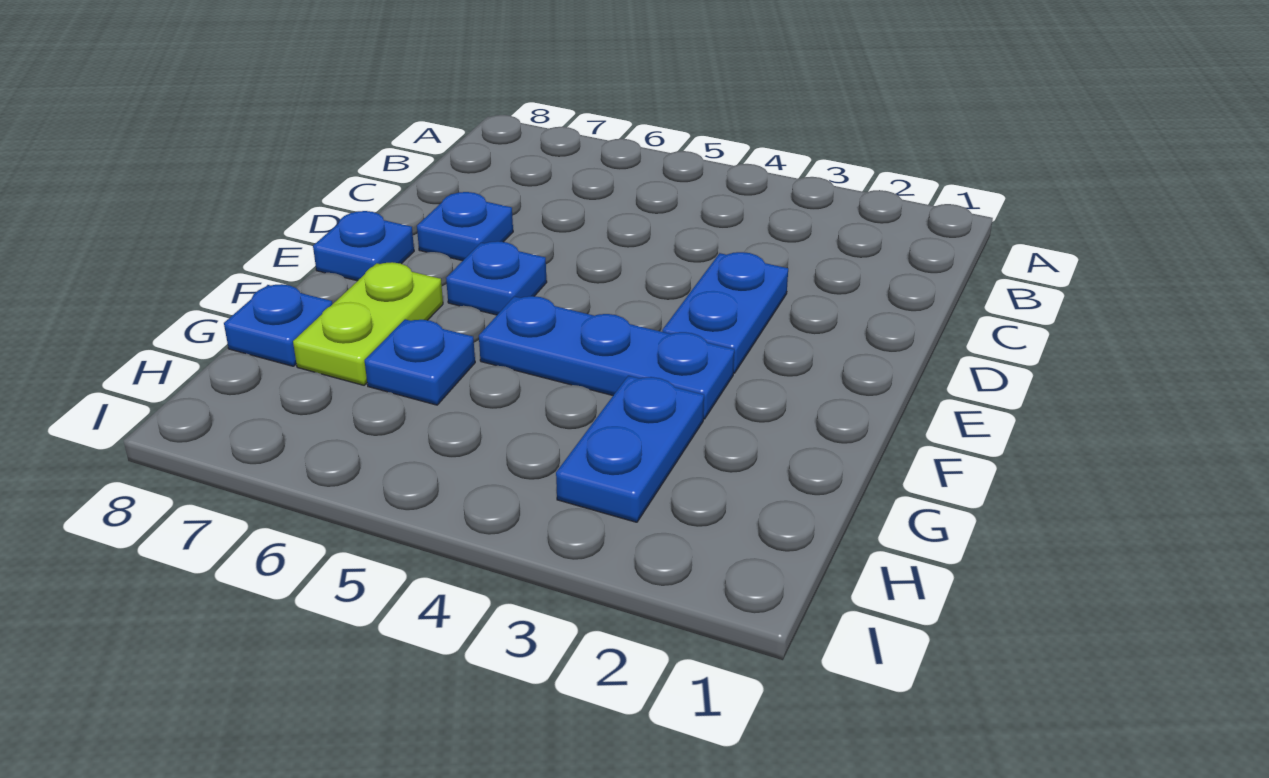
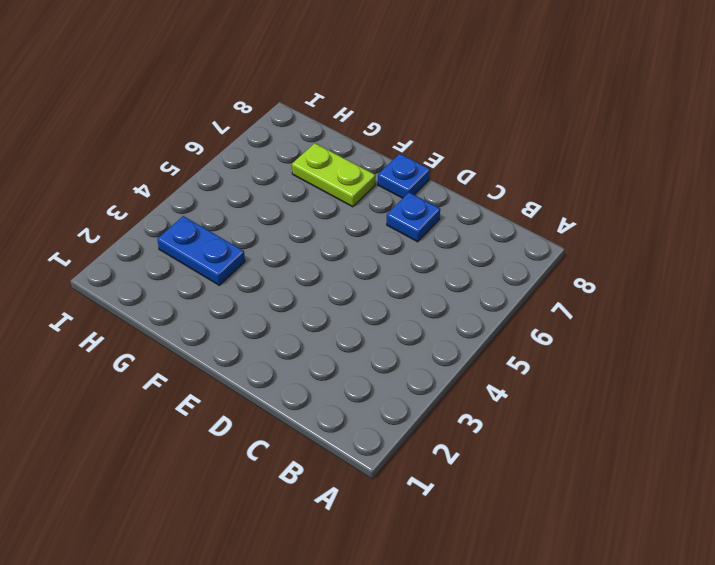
none -> blue plate D3:E3 level 1
none -> blue plate E6 level 1

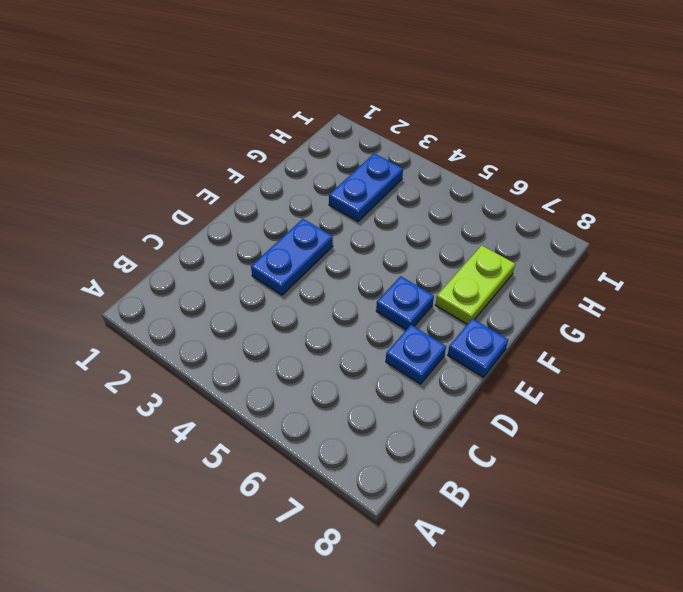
none -> blue plate F3:F5 level 1
none -> blue plate G6 level 1

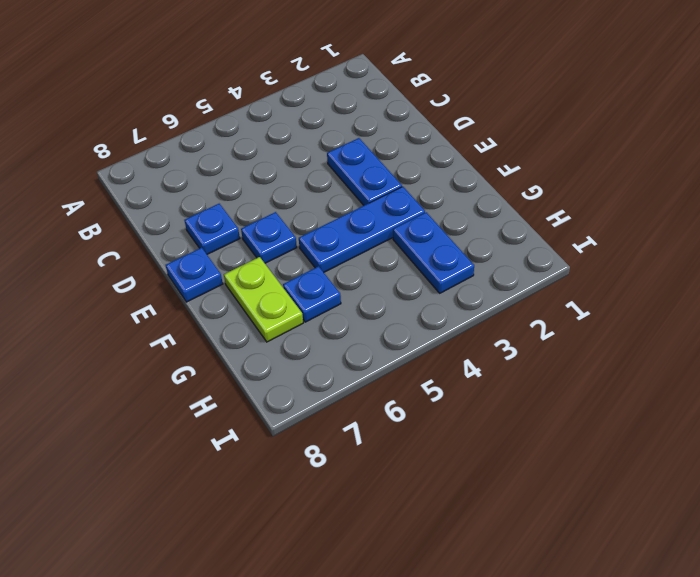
none -> blue plate G8 level 1

